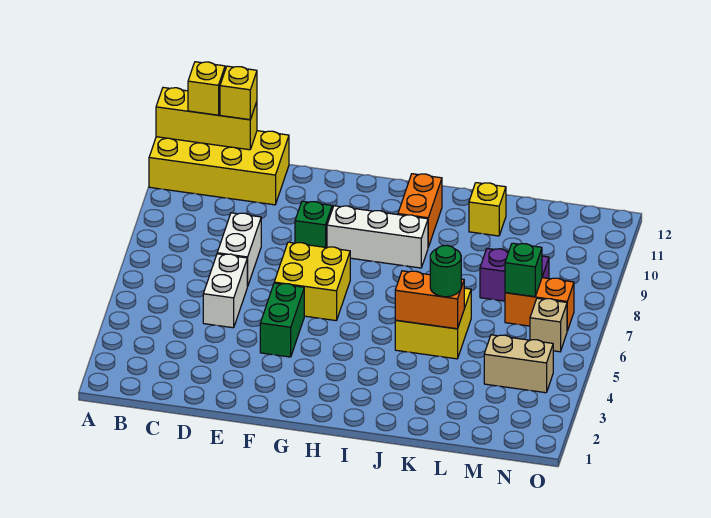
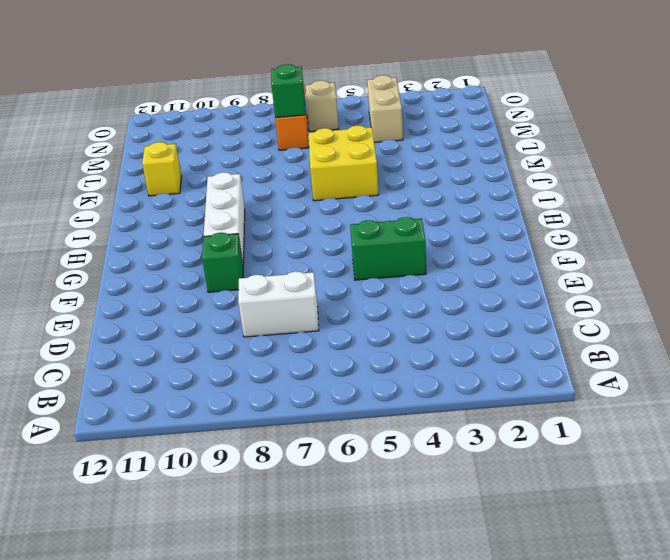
none -> yellow brick A11:D12 level 1
none -> white brick D5:D6 level 1
none -> yellow brick F6:G7 level 1

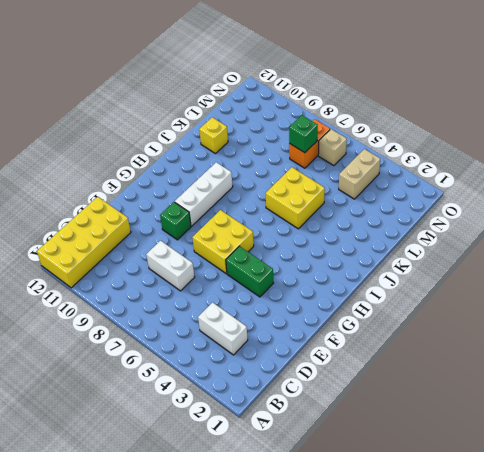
white brick C3:C4 level 1 -> white brick D5:D6 level 1
none -> orange brick I10:I11 level 1
none -> purple brick L8:M8 level 1
none -> yellow brick A12:C12 level 2

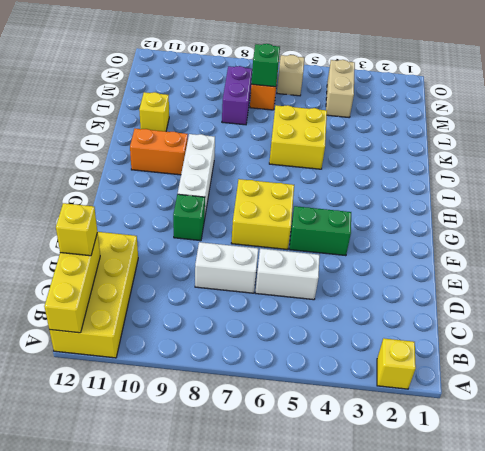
yellow brick A2 level 1 -> yellow brick B12 level 3
none -> orange brick J5:K5 level 2
none -> green round brick K5 level 3

